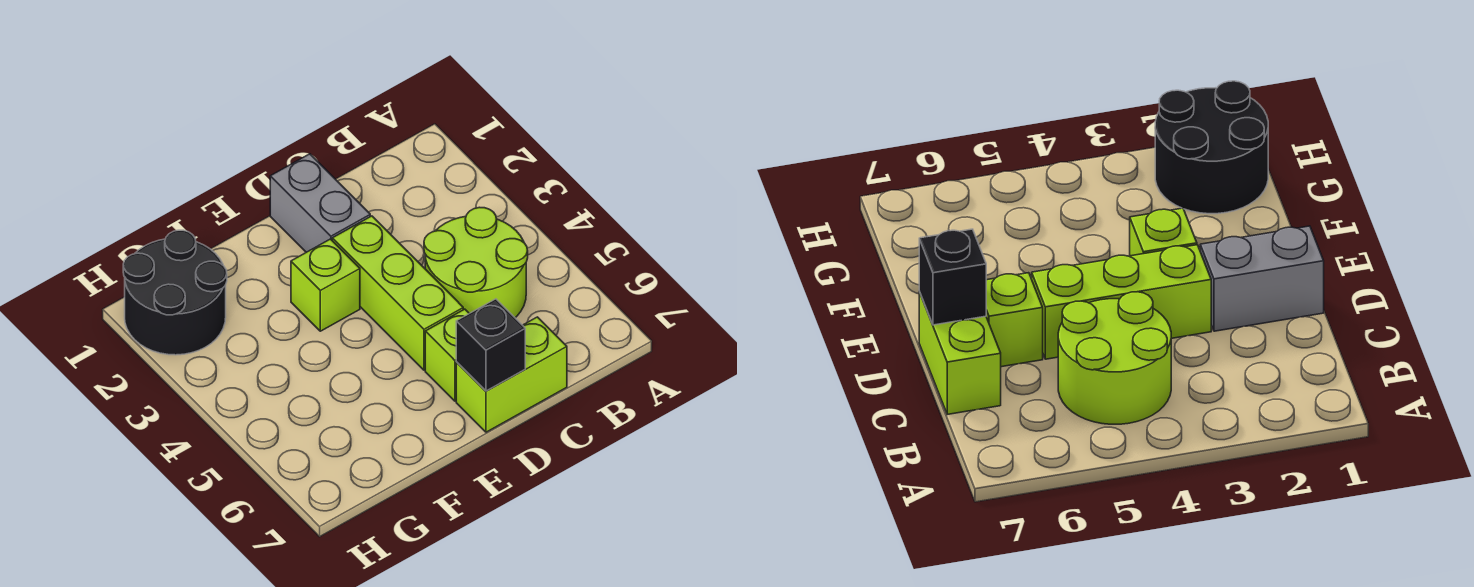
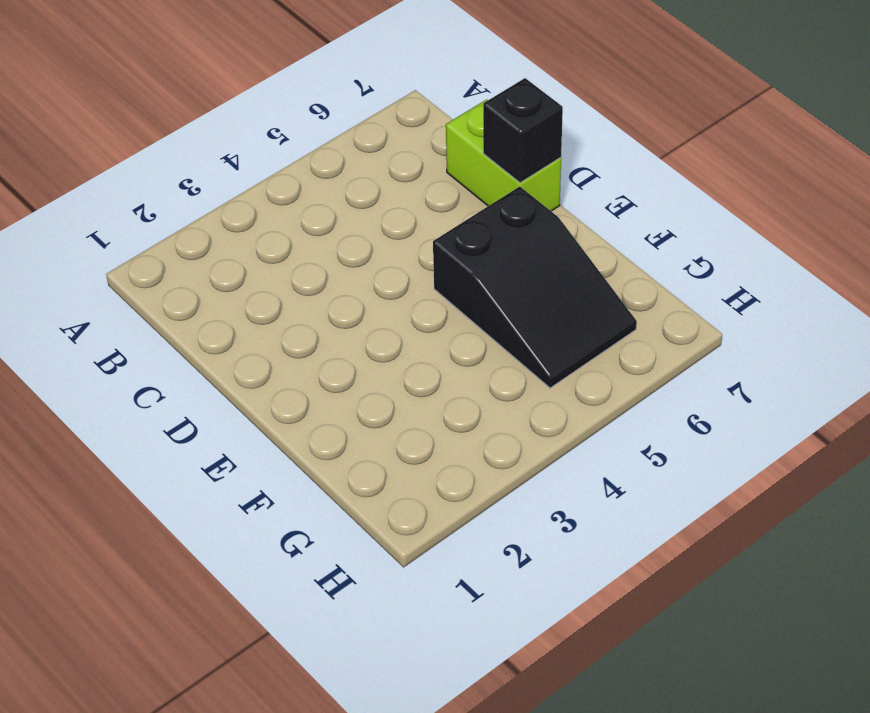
black slope E5:G6 level 1 top E -> none
none -> lime round brick B4:C5 level 1
none -> grey brick D1:D2 level 1

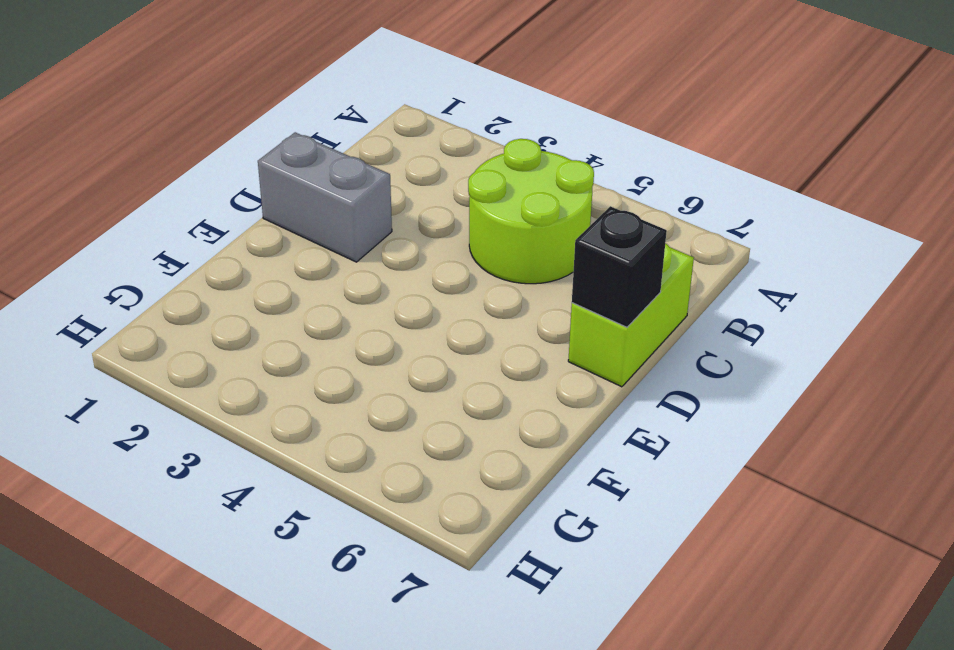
none -> lime brick D3:D5 level 1
none -> lime brick D6 level 1

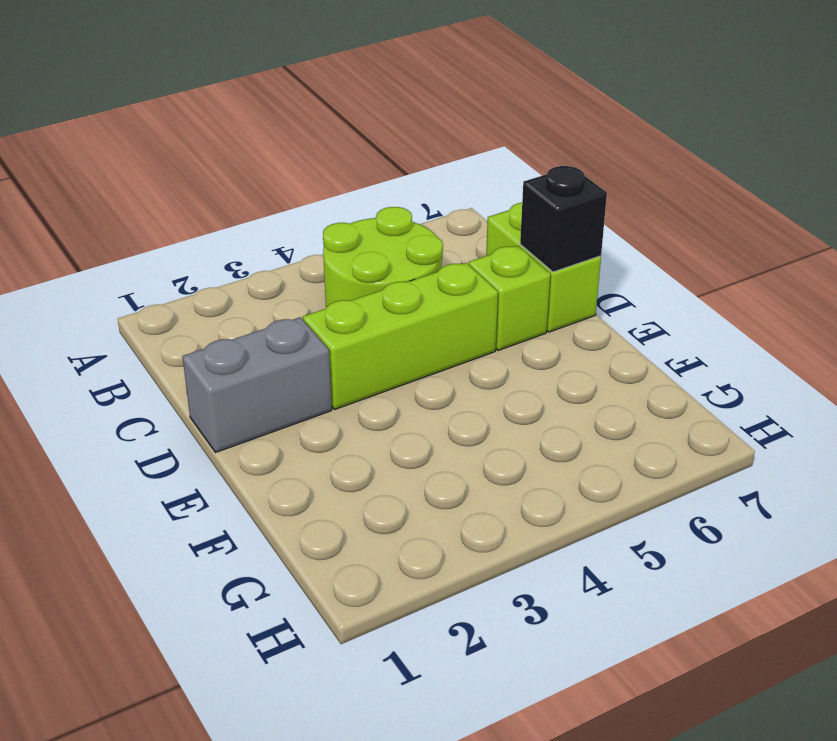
none -> lime brick E3 level 1
none -> black round brick G1:H2 level 1

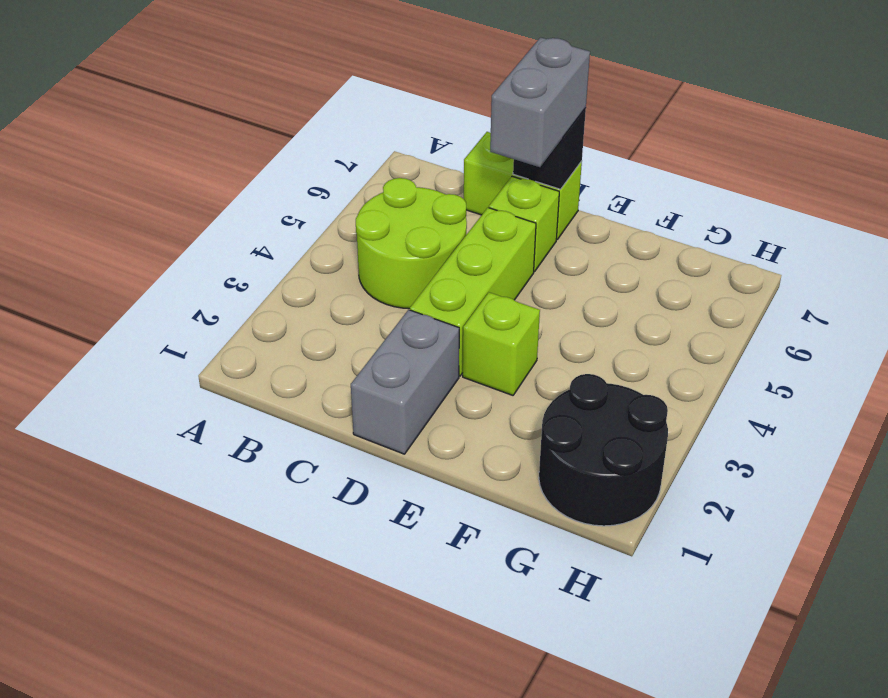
grey brick D6:D7 level 3 -> none

